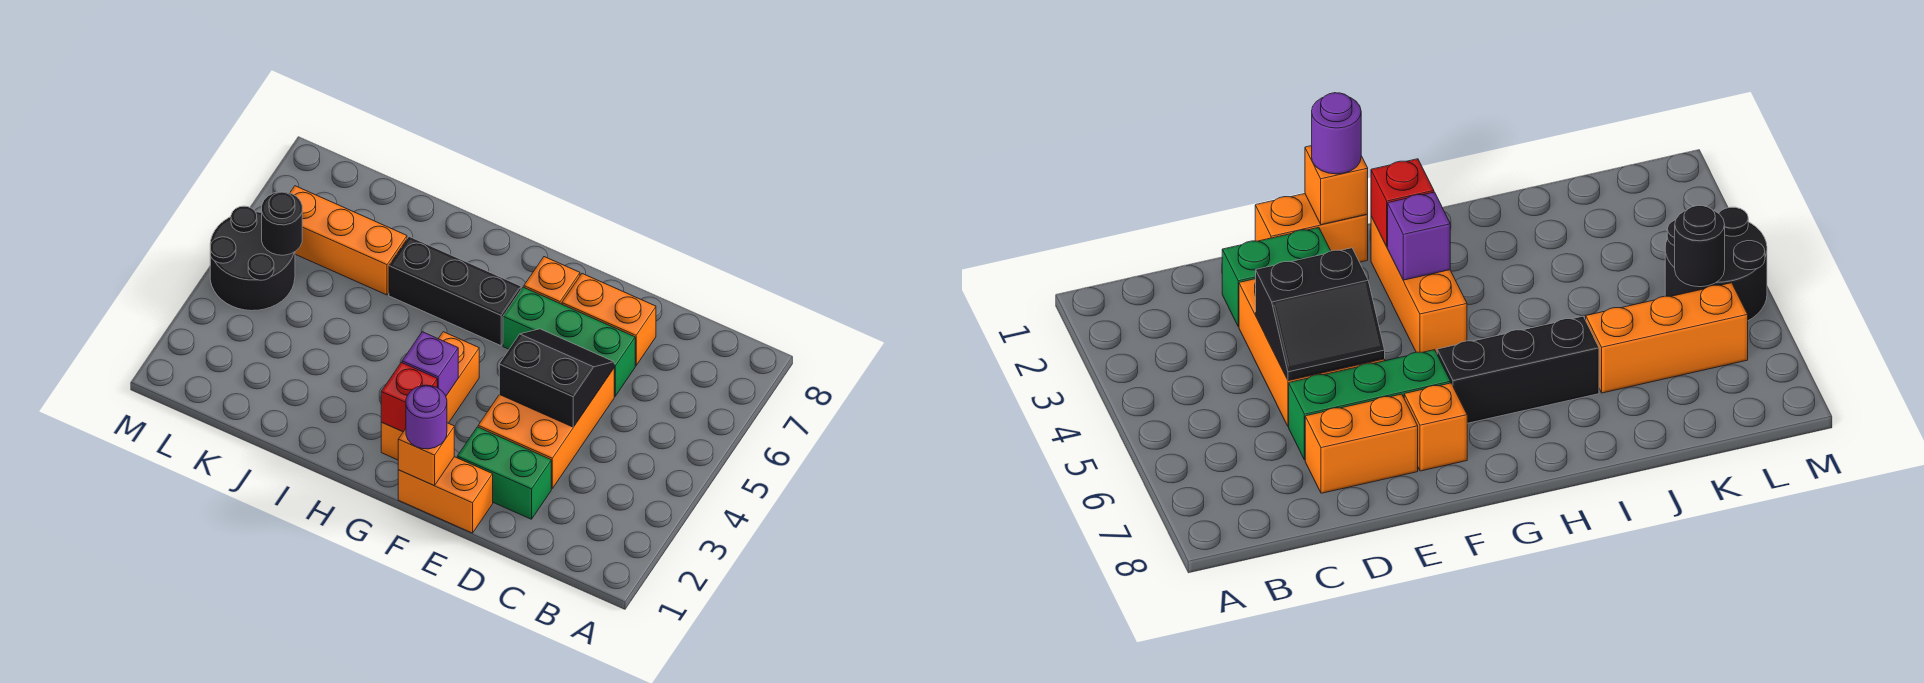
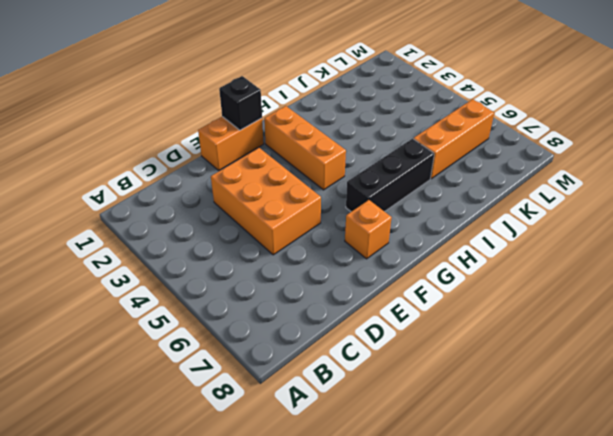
black brick F1 level 2 -> orange brick F1 level 2
none -> green brick D2:E2 level 1
none -> green brick D6:F6 level 1
none -> orange brick D7:E7 level 1

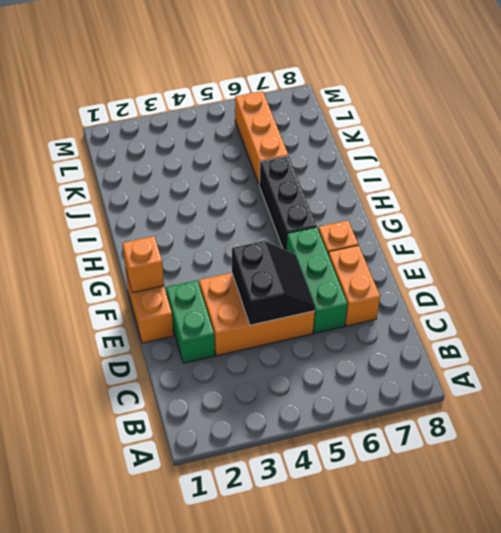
none -> orange brick G2:G4 level 1
none -> black round brick L4:M5 level 1
none -> red brick G2 level 2

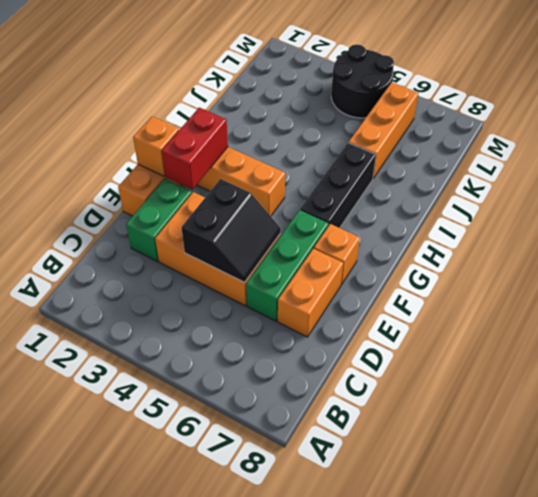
red brick F2:G2 level 2 -> red brick G2 level 2
none -> purple brick G3 level 2
none -> black round brick L5 level 2
none -> purple round brick F1 level 3

